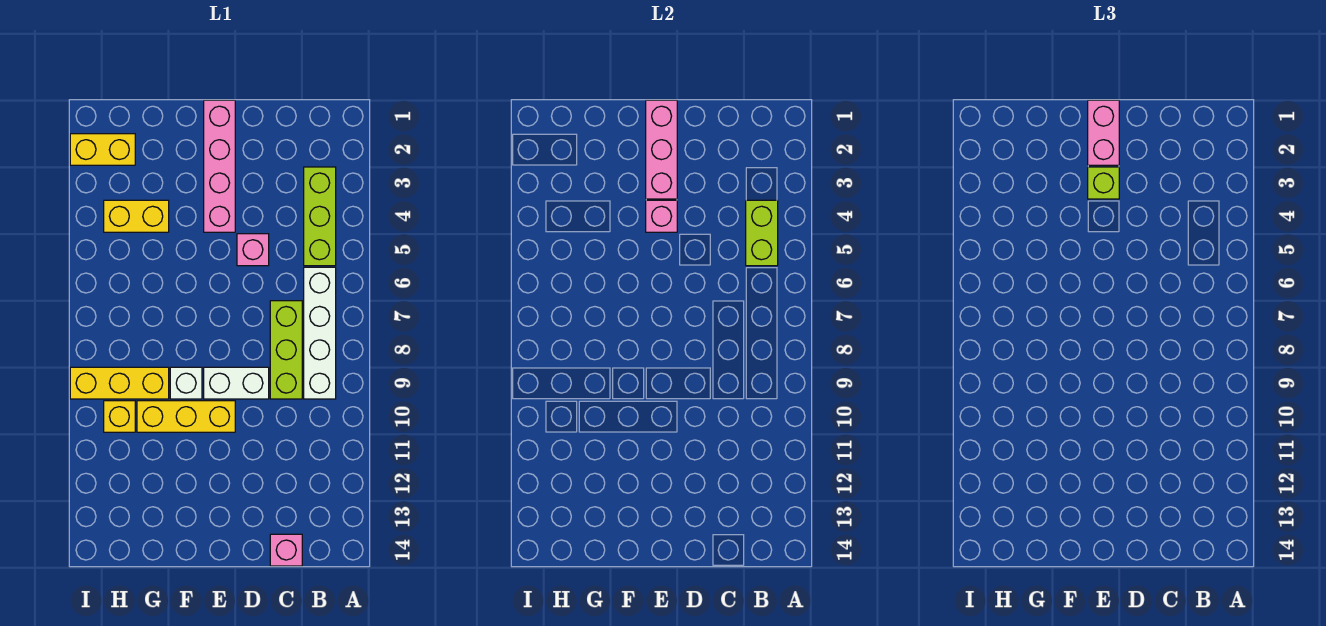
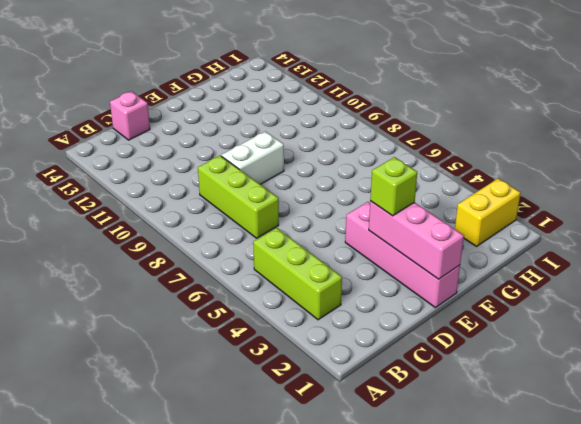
none -> white brick B6:B9 level 1
none -> pink brick D5 level 1
none -> yellow brick E10:G10 level 1

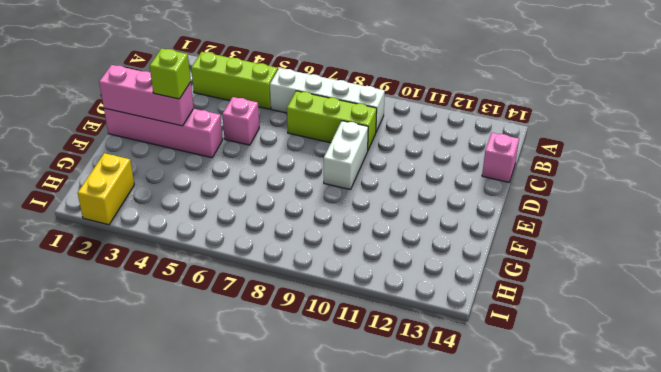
none -> yellow brick E10:G10 level 1
none -> white brick F9 level 1
none -> yellow brick G4:H4 level 1

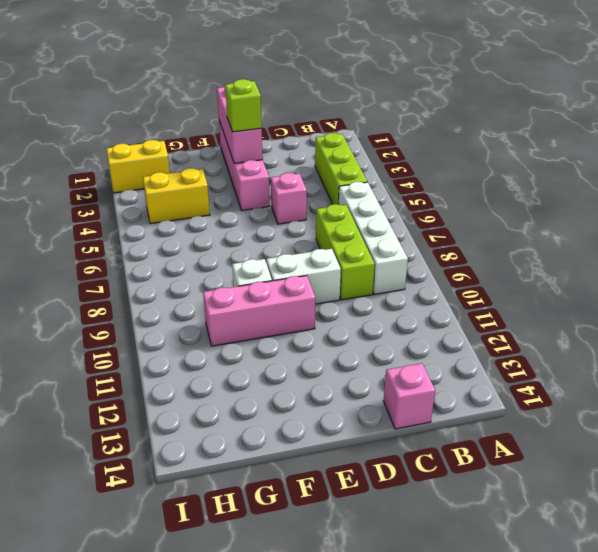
pink brick E10:G10 level 1 -> yellow brick E10:G10 level 1
none -> yellow brick G9:I9 level 1
none -> yellow brick H10 level 1
none -> lime brick B4:B5 level 2

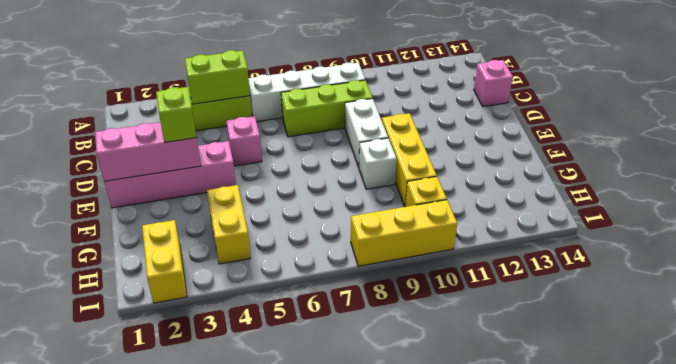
yellow brick I8:I10 level 1 -> yellow brick G9:I9 level 1
none -> pink brick E4 level 2
none -> pink brick E1:E2 level 3

